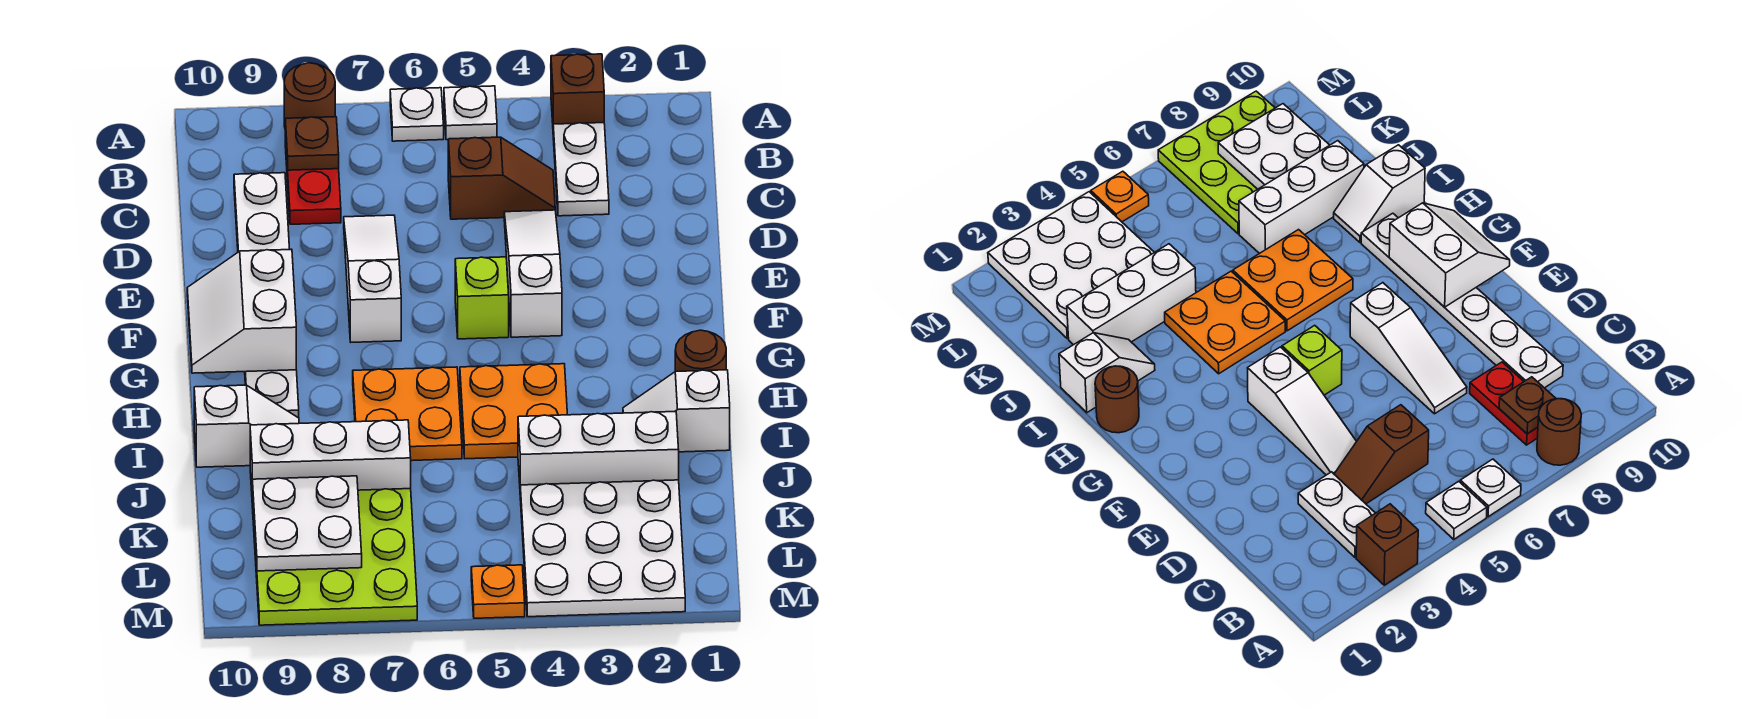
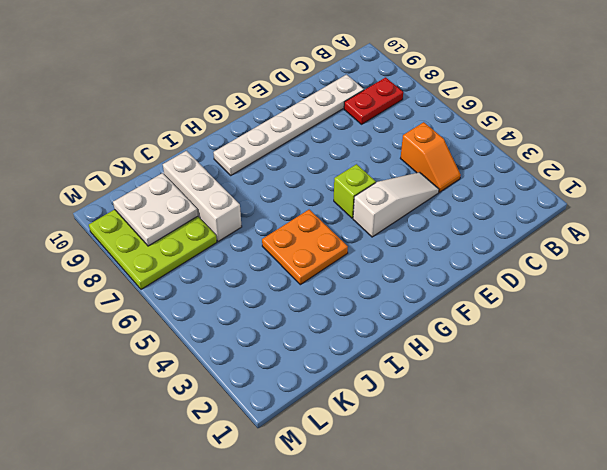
orange slope C4:C5 level 1 top 5 -> brown slope C4:C5 level 1 top 5
none -> brown brick A3 level 1
none -> white plate A5 level 1
none -> white plate A6 level 1

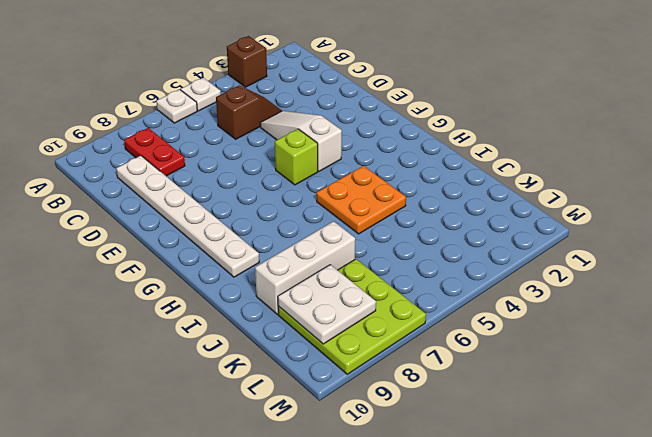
none -> brown round brick A8 level 1
none -> white plate B3:C3 level 1
none -> white slope D7:F7 level 1 top F

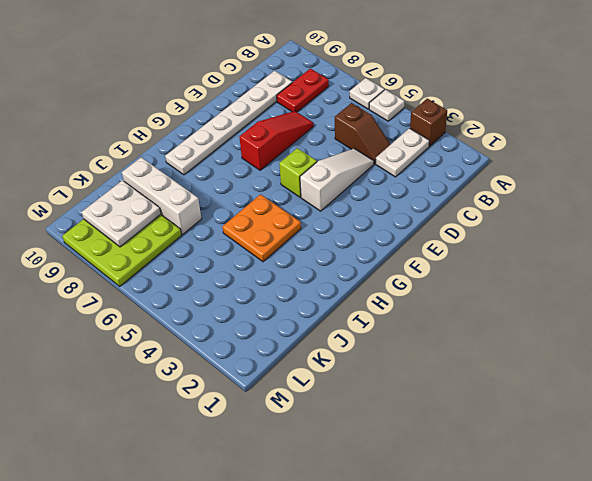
red slope D7:F7 level 1 top F -> white slope D7:F7 level 1 top F
none -> brown round brick A8 level 1
none -> brown round brick H1 level 1
none -> orange plate H6:I7 level 1

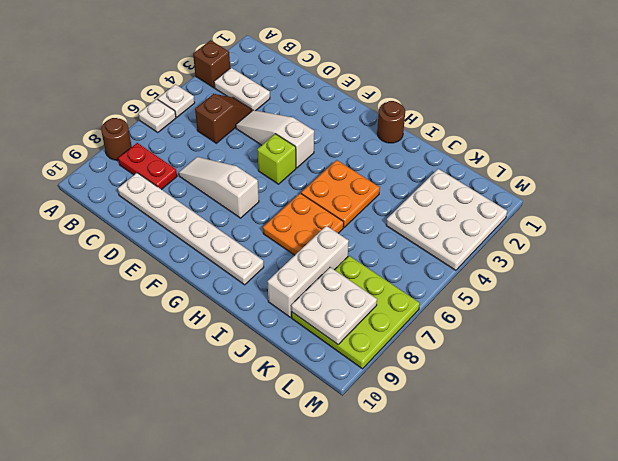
none -> white slope I1:I2 level 1 top 1
none -> white slope I9:I10 level 1 top 10
none -> white brick J2:J4 level 1

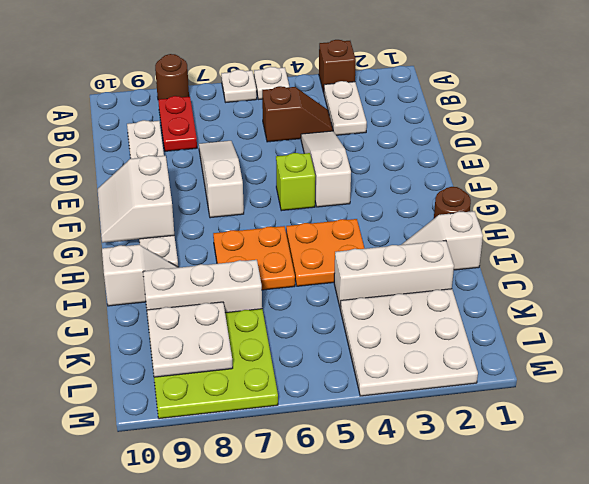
none -> orange plate M5 level 1
none -> brown plate B8 level 2

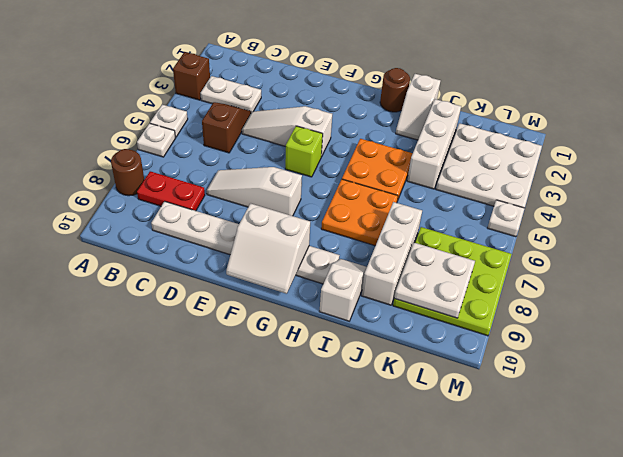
white plate M5 level 1 -> orange plate M5 level 1
none -> brown plate B8 level 2

